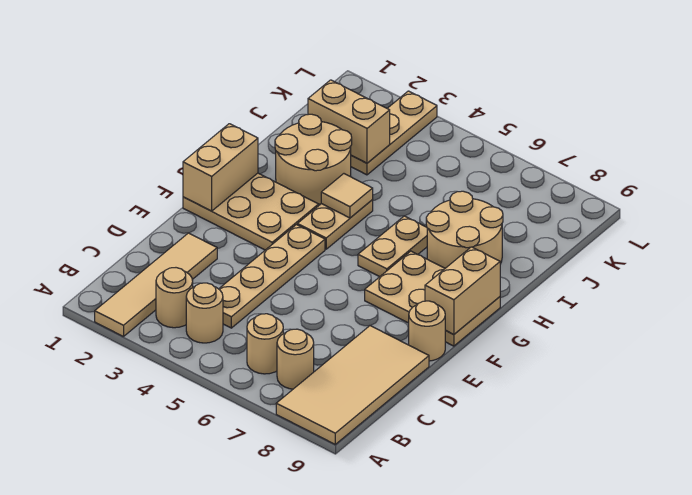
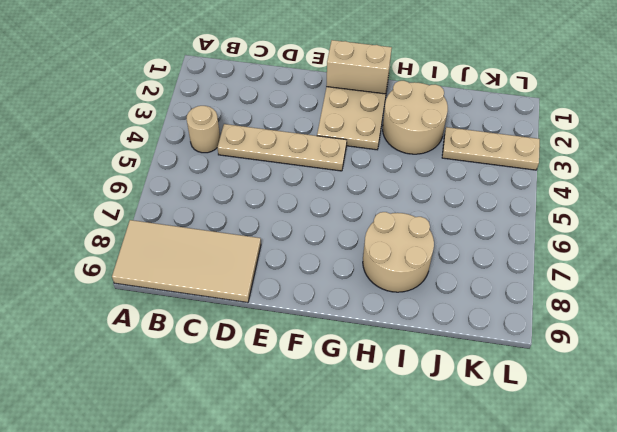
none -> tan tile A2:D2 level 1
none -> tan round brick B3 level 1
none -> tan round brick B6 level 1

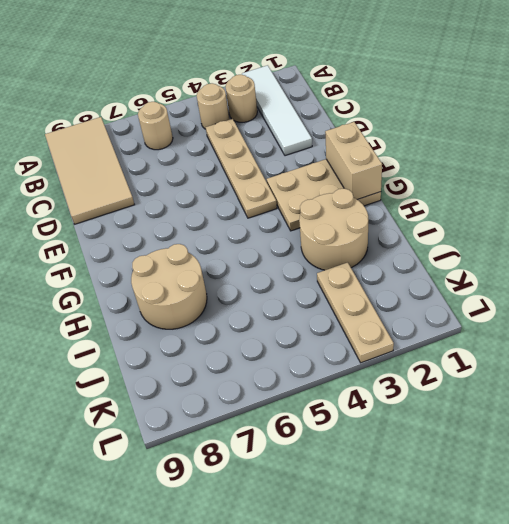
white tile A2:D2 level 1 -> tan tile A2:D2 level 1
none -> tan round brick B7 level 1
none -> tan round brick E9 level 1
none -> tan plate F7:G9 level 1

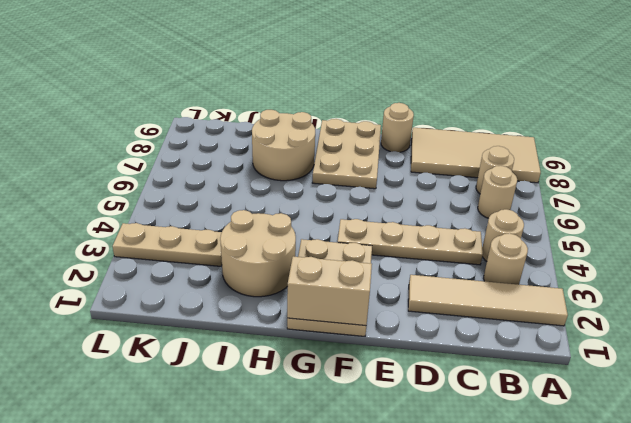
none -> tan plate G4:H4 level 1
none -> tan plate G6:H6 level 1
none -> tan brick F9:G9 level 2

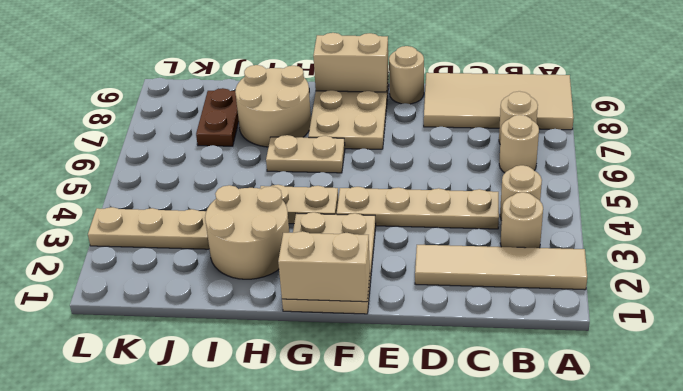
brown plate J7:J8 level 1 -> none
none -> tan tile H4 level 2
none -> tan brick J2:J3 level 2

